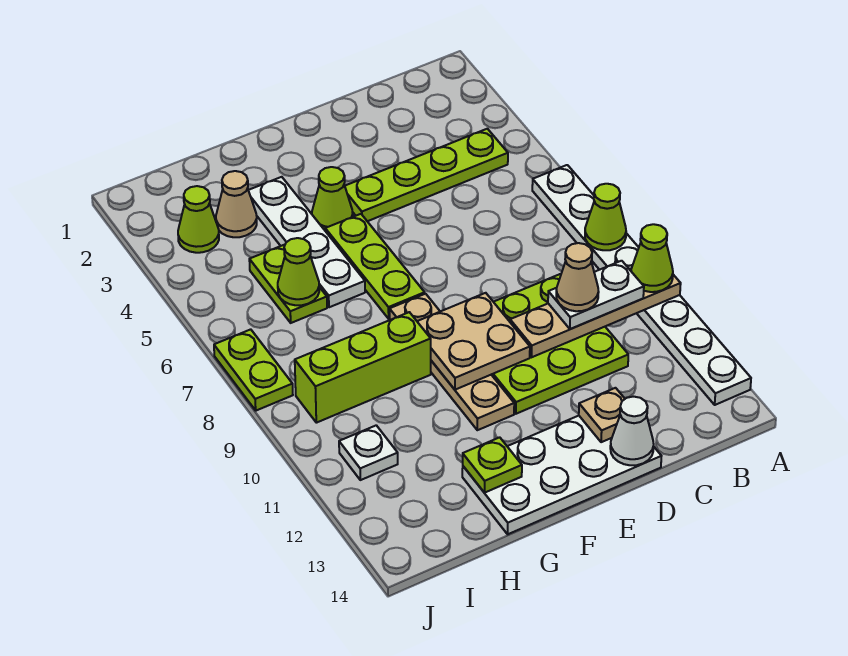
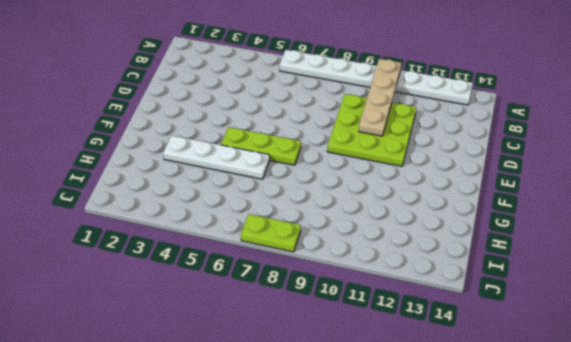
none -> lime plate B4:E4 level 1
none -> white plate D13:G14 level 1
none -> lime cone F4 level 1

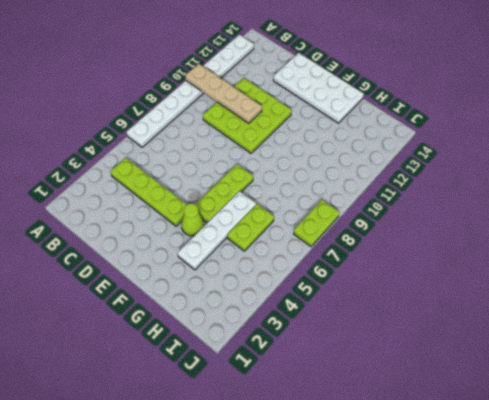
none -> tan plate F8:F11 level 1
none -> lime brick G9:I9 level 1
none -> tan cone H3 level 1

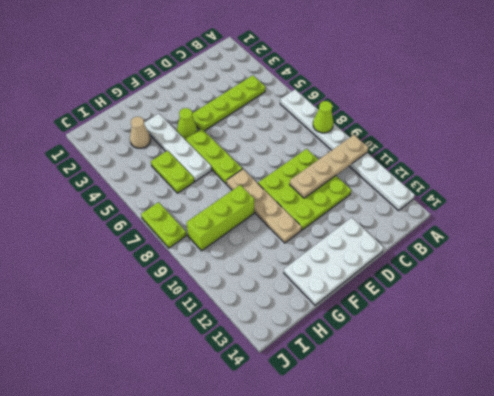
none -> lime cone I3 level 1
none -> white plate I11 level 1
none -> tan plate D13 level 2

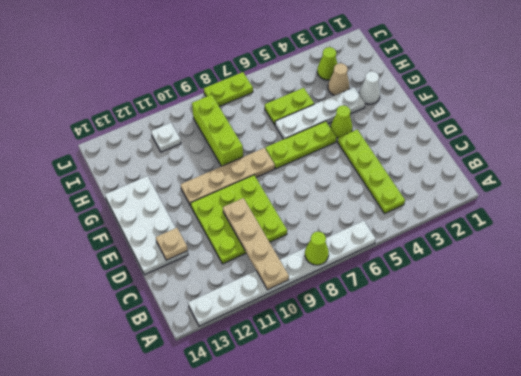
white cone G2 level 1 -> white cone D14 level 2
none -> tan plate E9:F10 level 2
none -> lime plate G13 level 2
none -> lime cone H6 level 2

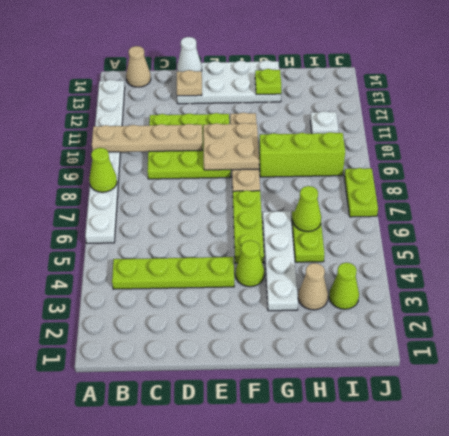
tan cone B14 level 1 -> tan cone C10 level 4
none -> lime cone A10 level 3
none -> white plate B10:C10 level 3

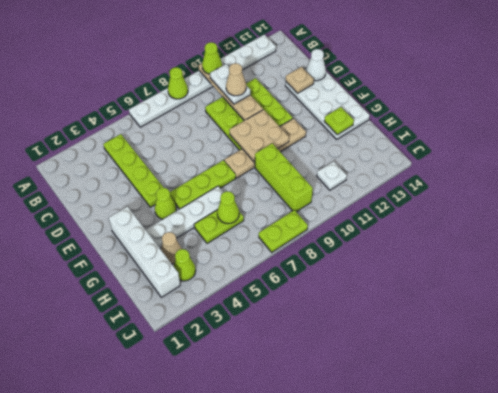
white brick F2:I2 level 1 -> none

